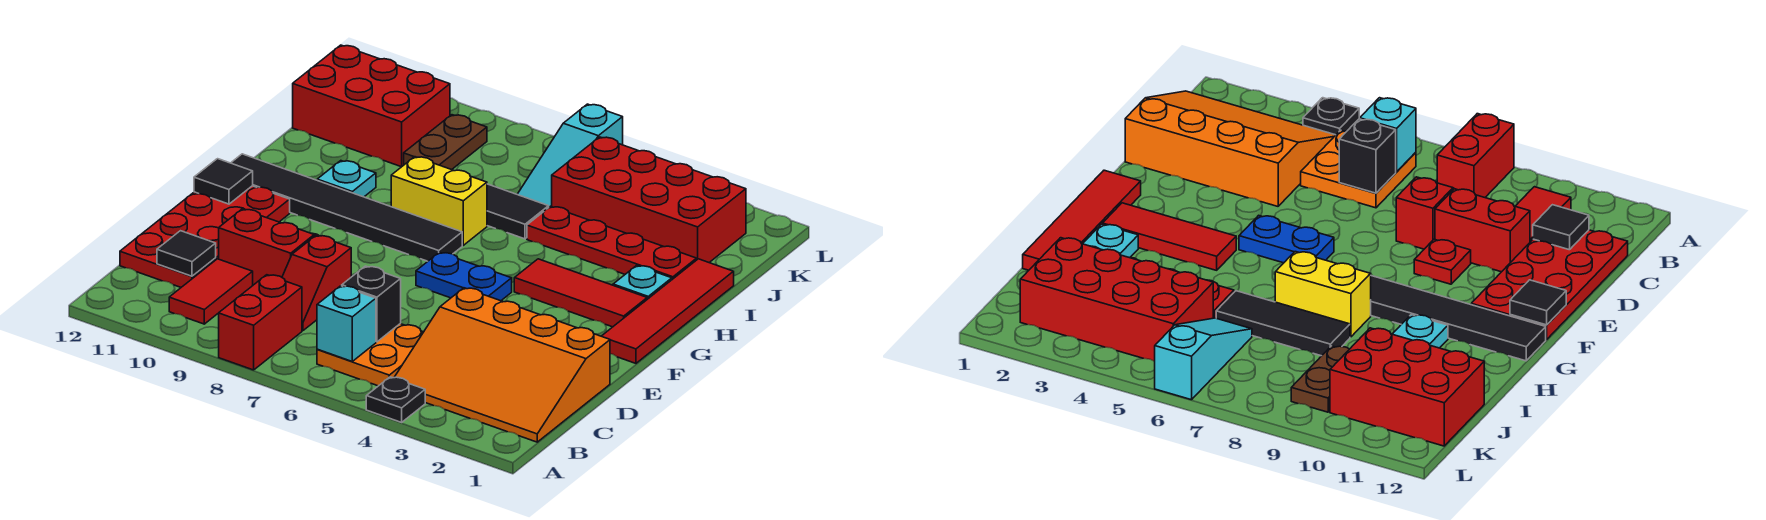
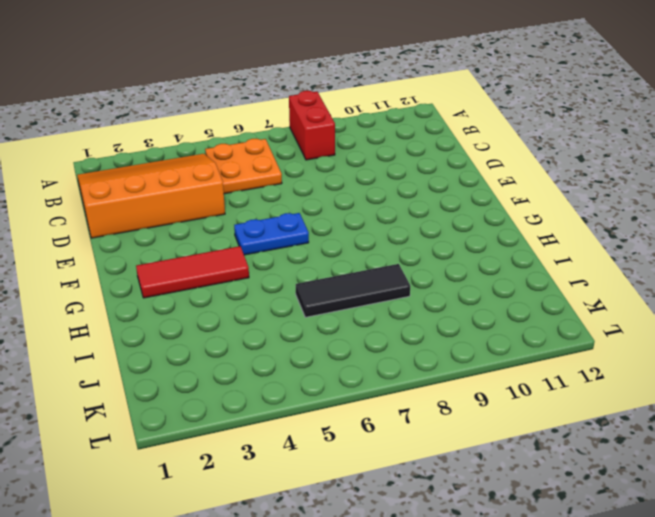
none -> black plate A4 level 1
none -> red tile B10:C10 level 1
none -> red slope C8:D8 level 1 top D

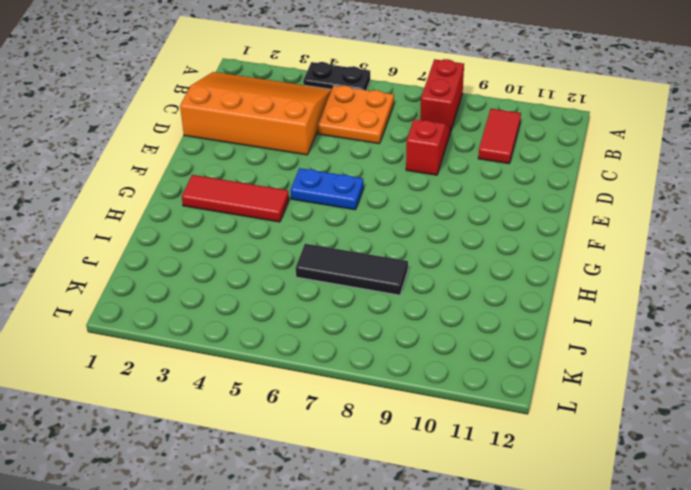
black plate A4:A5 level 1 -> black plate A4 level 1
none -> red plate C11:F12 level 1
none -> red brick D9:D10 level 1
none -> red plate E9 level 1

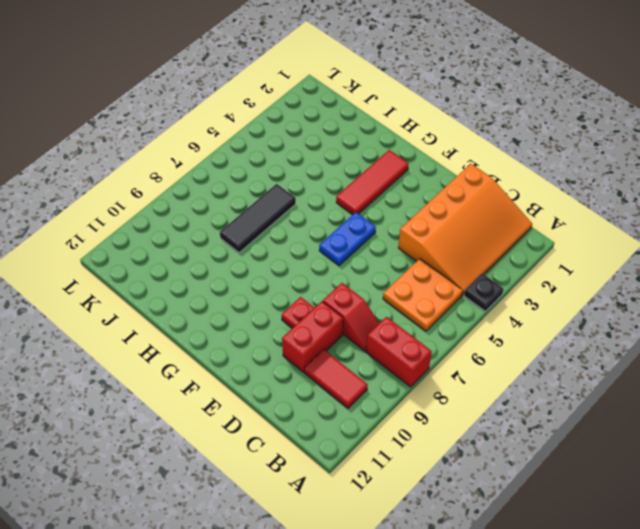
none -> red plate C11:F12 level 1
none -> red tile F1:I1 level 1
none -> black tile G7:G12 level 1

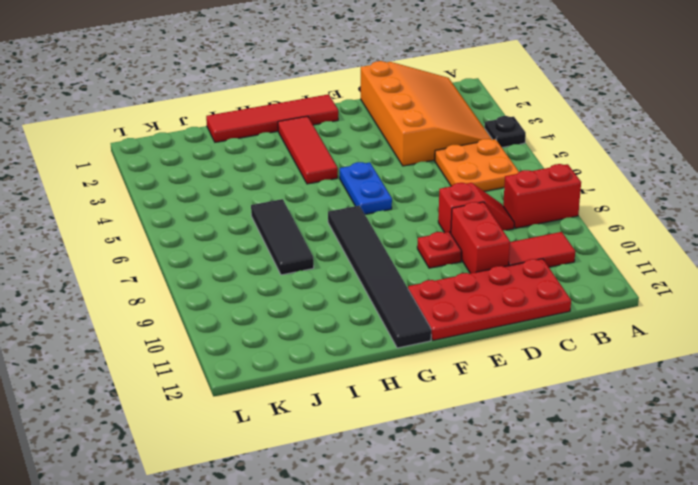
none -> cyan plate H2 level 1
none -> yellow brick H7:H8 level 1
none -> cyan plate H10 level 1

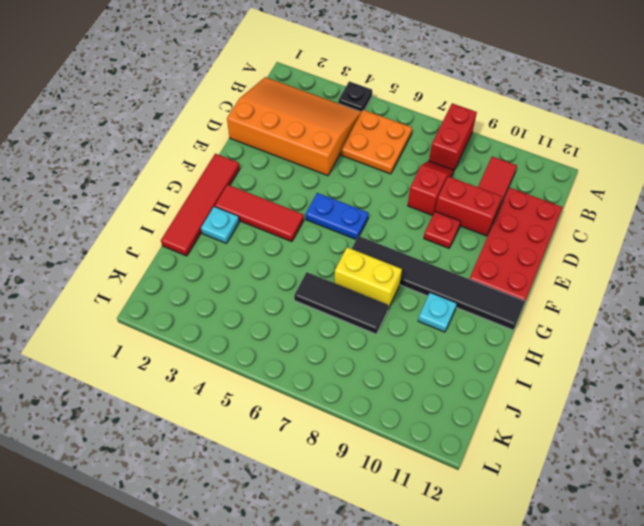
none -> red plate I2:I5 level 1
none -> red brick J2:K5 level 1
none -> cyan slope J6:L6 level 1 top L

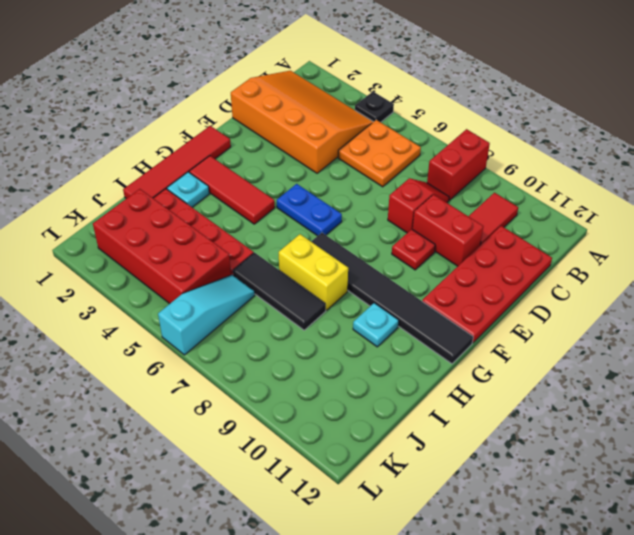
none -> brown plate J9:K9 level 1
none -> red brick J10:K12 level 1
none -> cyan brick B6 level 2

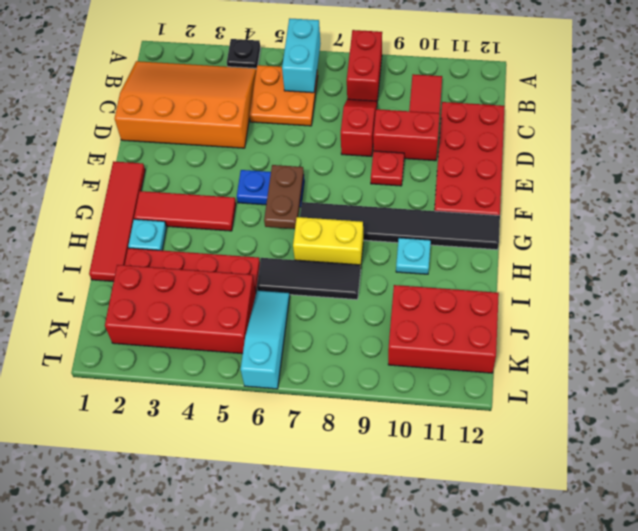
cyan brick A6:B6 level 2 -> cyan brick B6 level 2
brown plate F6:G6 level 2 -> brown plate J9:K9 level 1
none -> black brick C6 level 2
none -> black tile C11 level 2
none -> black tile F12 level 2

